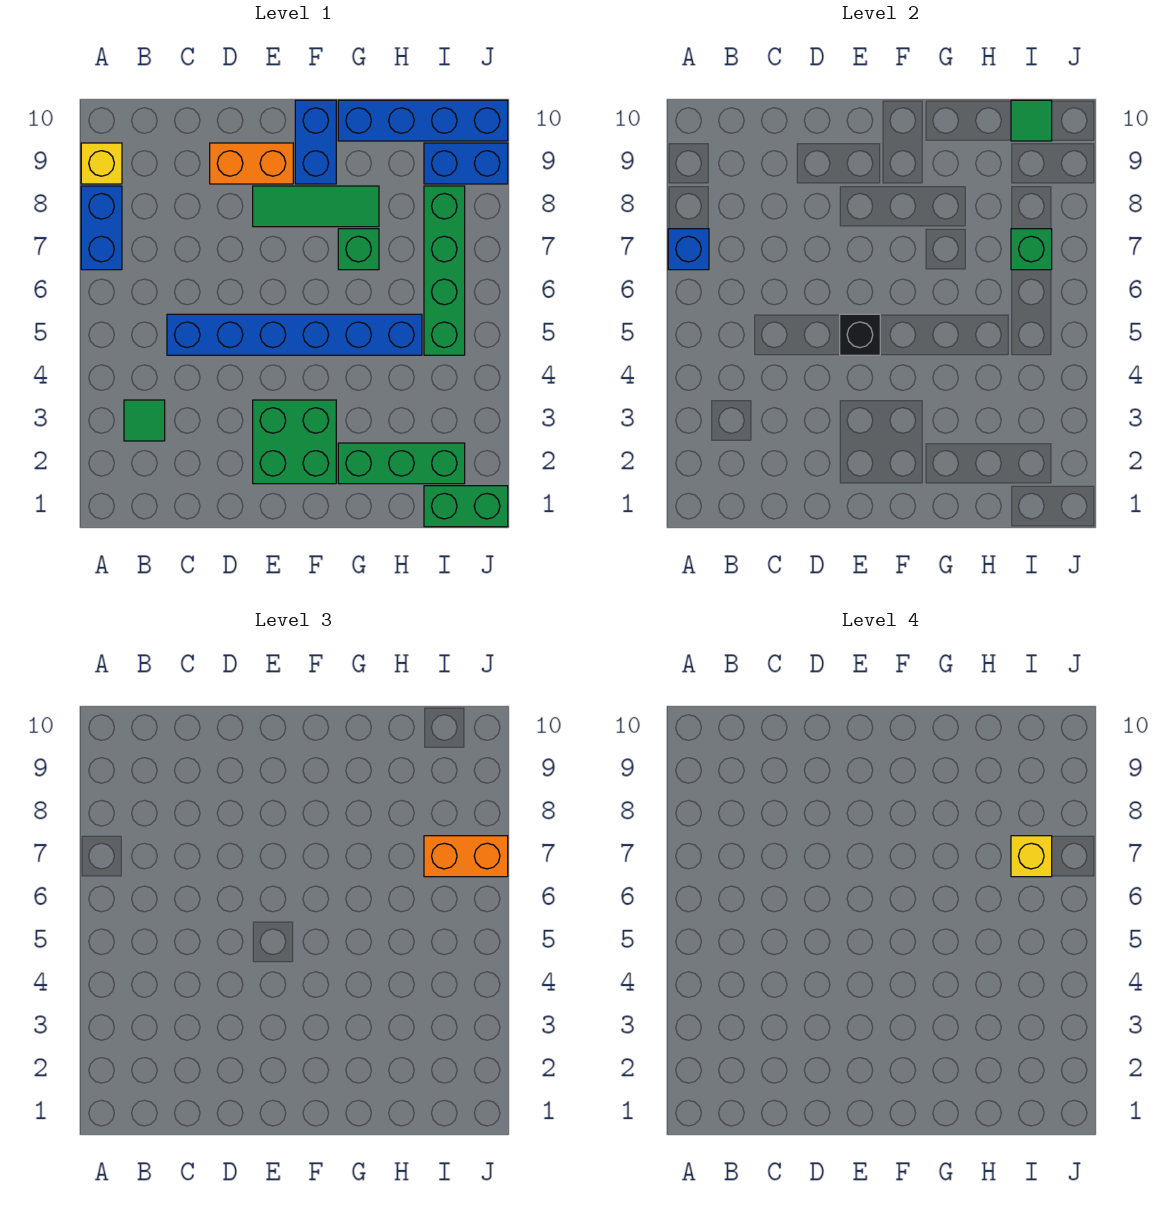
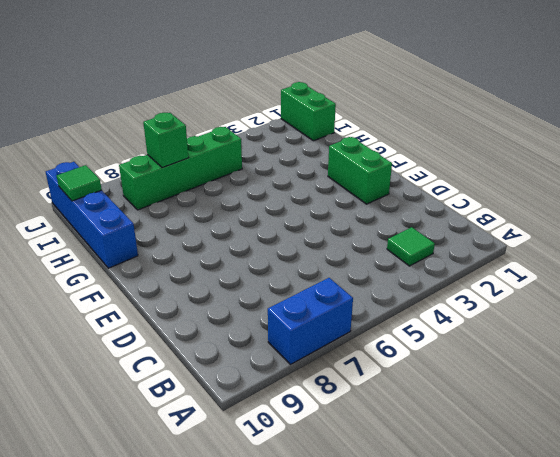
green brick E2:F2 level 1 -> green brick E2:F3 level 1
none -> yellow brick A9 level 1
none -> blue brick C5:H5 level 1
none -> orange brick D9:E9 level 1

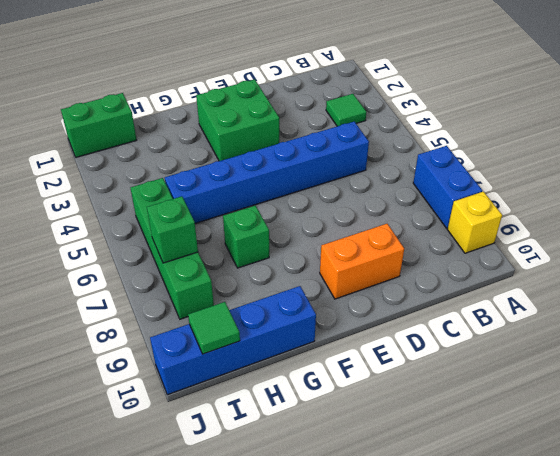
none -> green tile E8:G8 level 1
none -> blue brick F9:F10 level 1
none -> green brick G2:I2 level 1

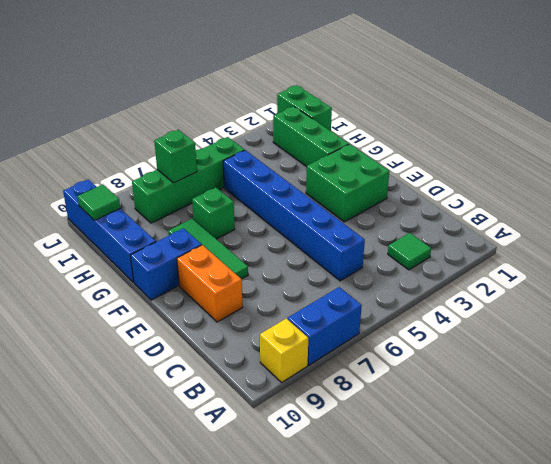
none -> blue brick I9:J9 level 1
none -> blue brick A7 level 2
none -> black brick E5 level 2

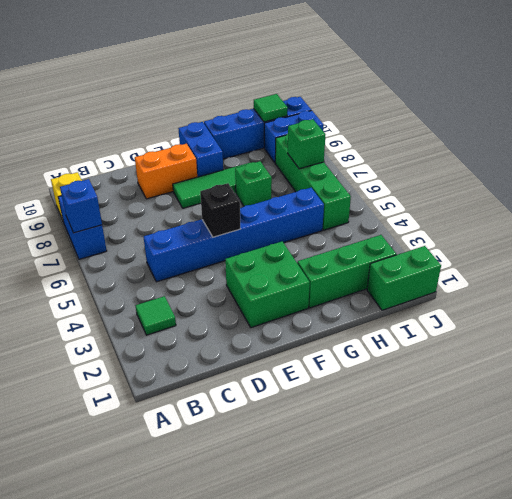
none -> orange brick I7:J7 level 3
none -> yellow brick I7 level 4

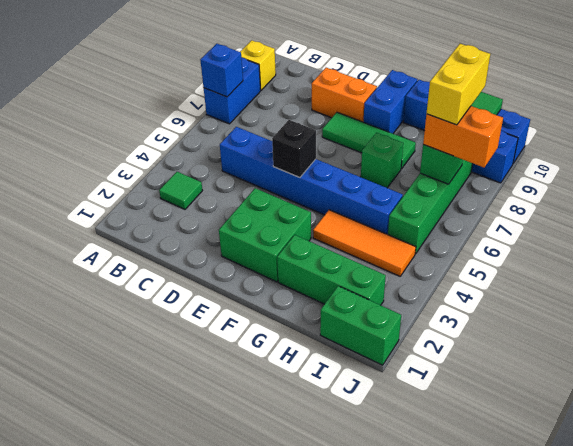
orange tile G4:I4 level 1 -> none
yellow brick I7:I8 level 4 -> yellow brick I7 level 4

